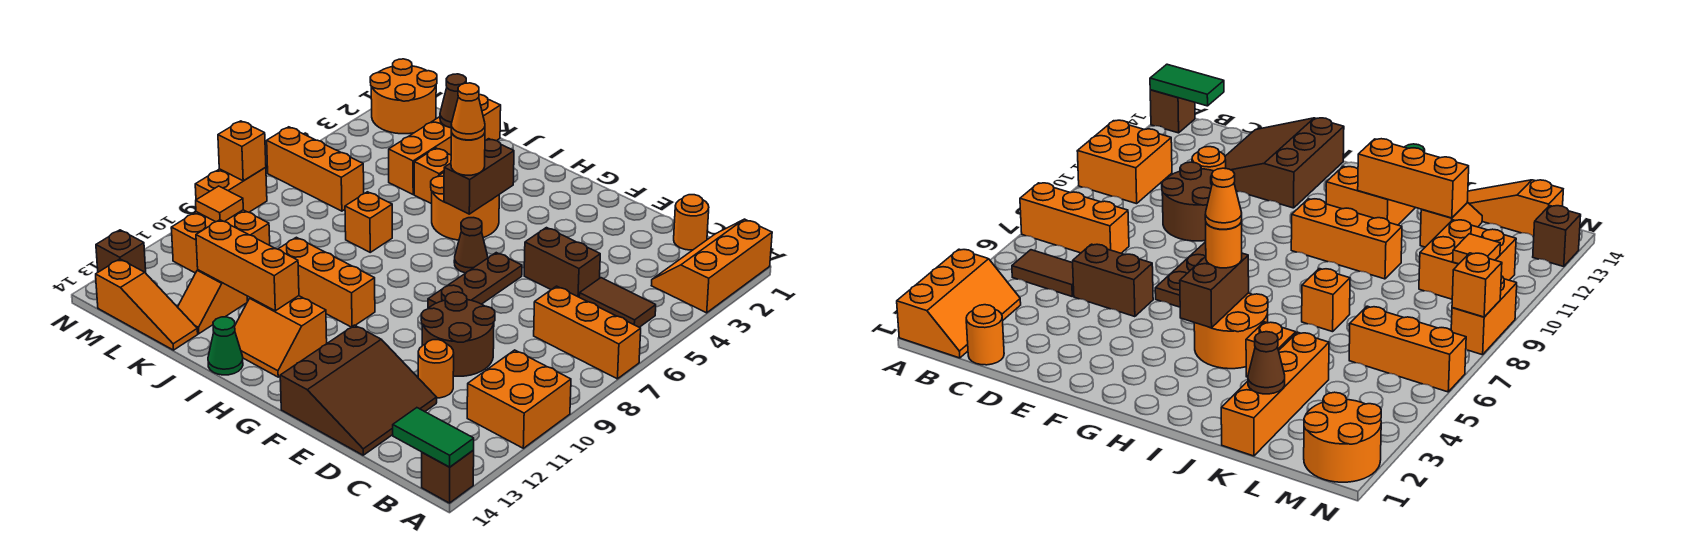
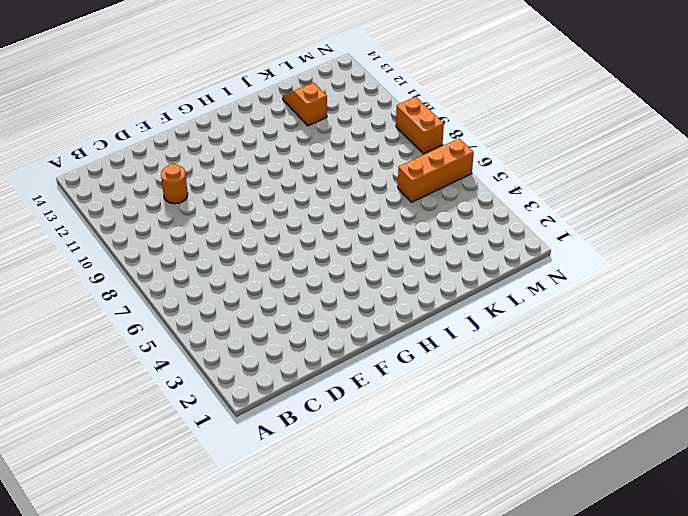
none -> orange slope A1:B3 level 1 top A
none -> orange brick A7:C7 level 1
none -> orange brick A10:B11 level 1
none -> brown brick A14 level 1

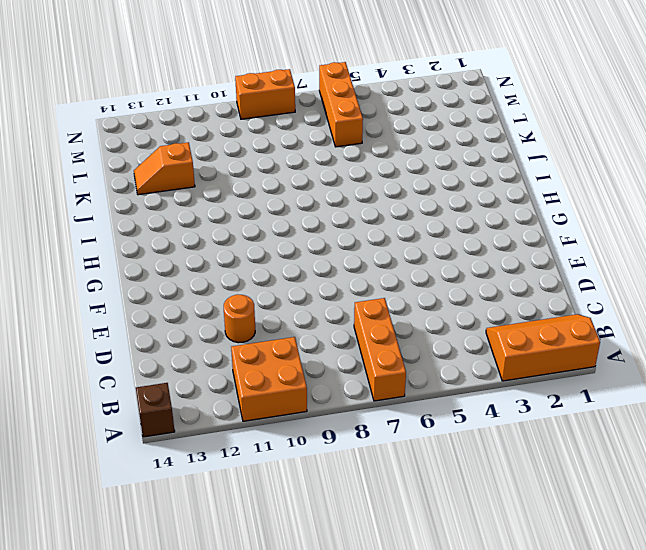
none -> brown tile B5:C5 level 1
none -> orange round brick C1 level 1
none -> brown brick D5:E5 level 1
none -> brown round brick D9:E10 level 1

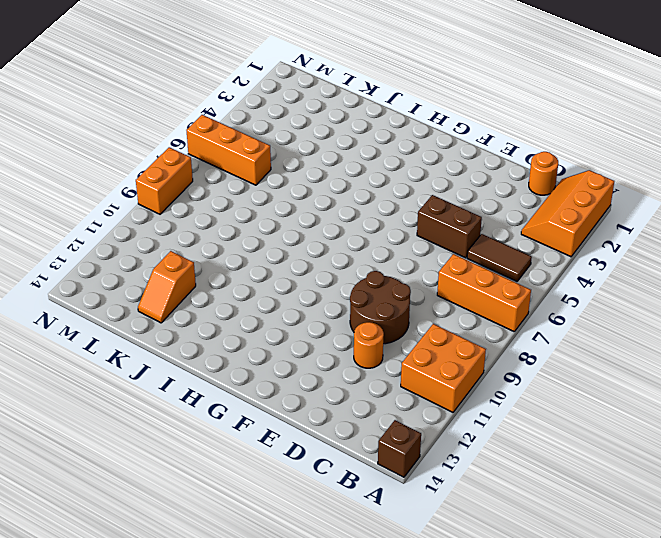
none -> brown slope D12:F14 level 1 top F
none -> brown plate F6:F8 level 1
none -> brown cone G6 level 1
none -> orange round brick H4:I5 level 1

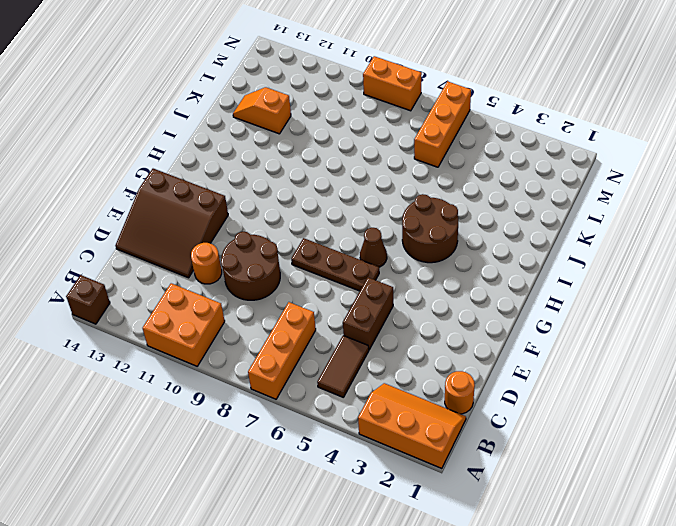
brown round brick H4:I5 level 1 -> orange round brick H4:I5 level 1
none -> orange brick H10:J10 level 1
none -> orange slope H12:I13 level 1 top 12
none -> green cone I14 level 1
none -> orange brick J4 level 1

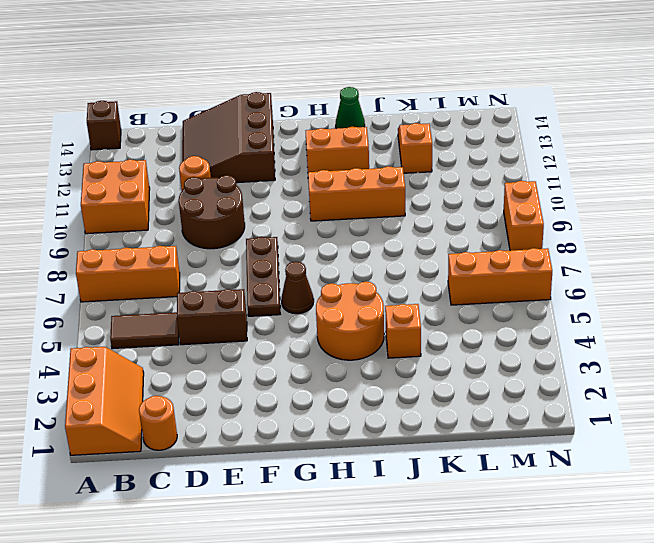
none -> orange brick J7 level 1
none -> orange brick K1:K4 level 1
none -> orange slope K14:M14 level 1 top M
none -> orange brick L10:M11 level 1

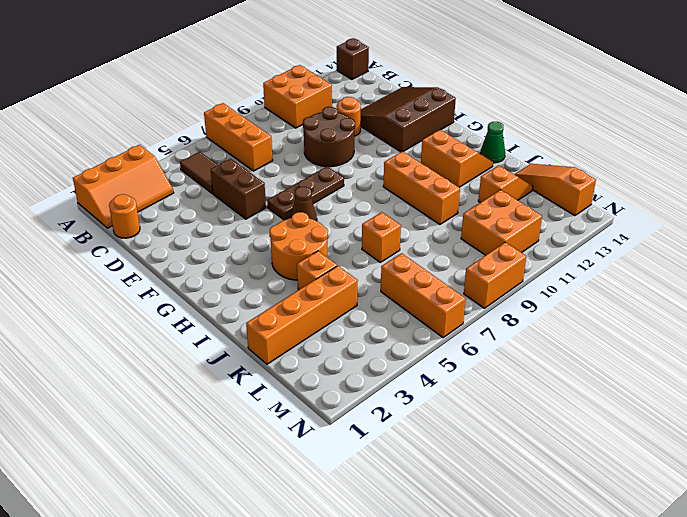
none -> orange round brick M1:N2 level 1
none -> brown brick N13 level 1
none -> green tile A14:B14 level 2
none -> brown brick H4:H5 level 2

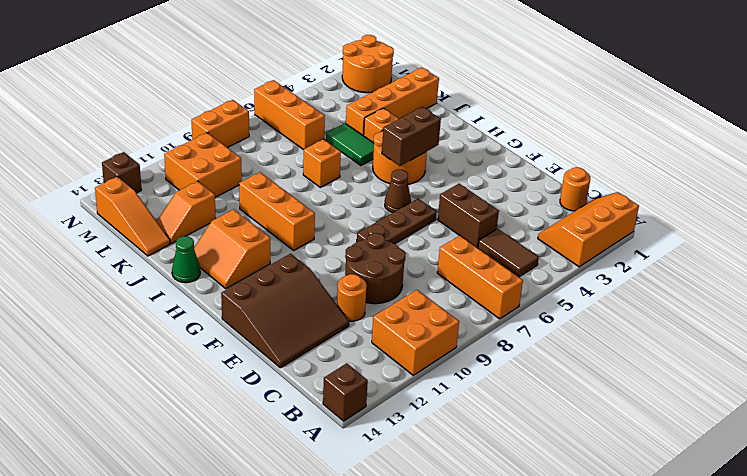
green tile J5:K5 level 1 -> green tile A14:B14 level 2
none -> orange brick I12:K12 level 2
none -> brown cone K2 level 2
none -> orange tile M10 level 2
none -> orange brick N8 level 2

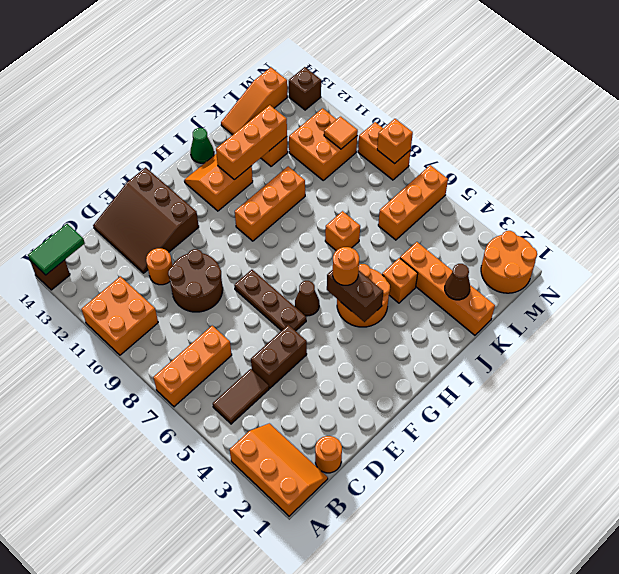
none -> orange cone H5 level 4

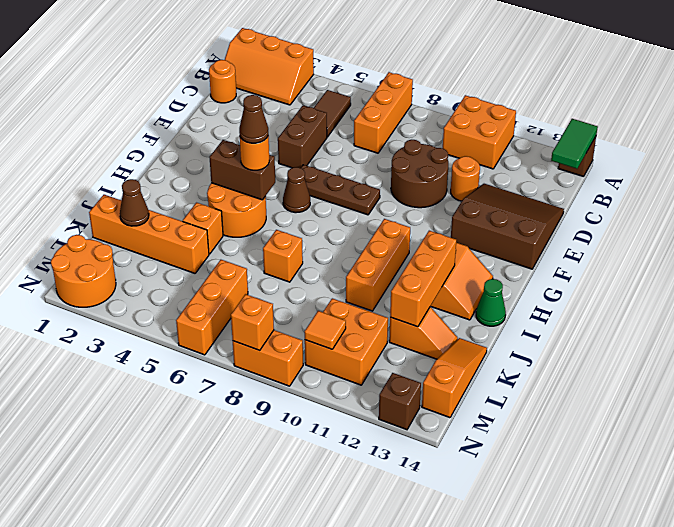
brown cone H5 level 4 -> orange cone H5 level 4

